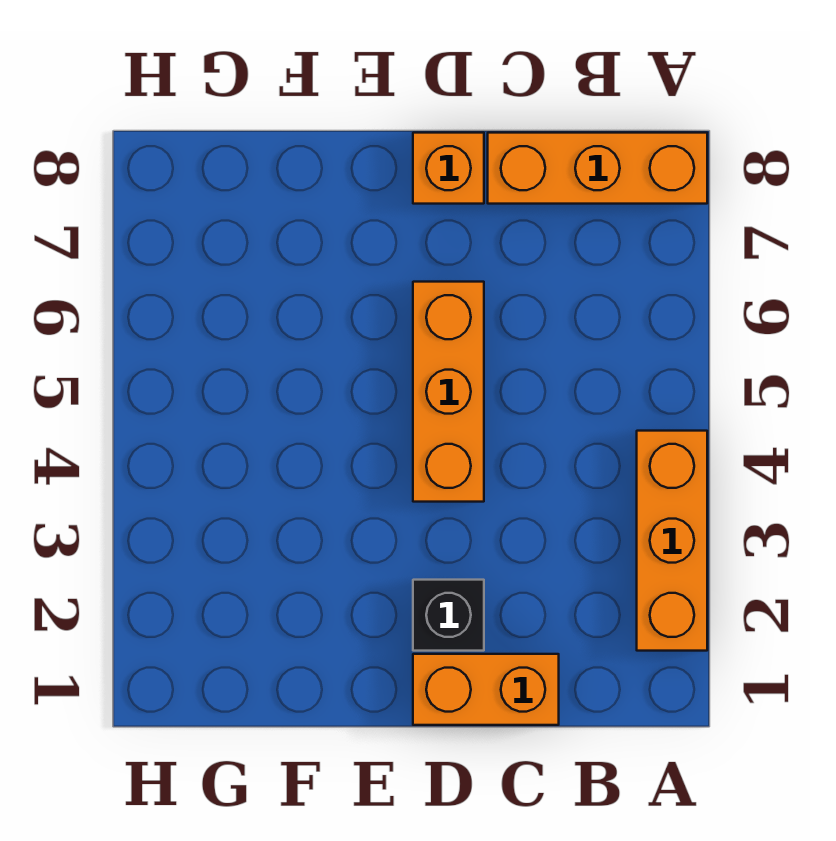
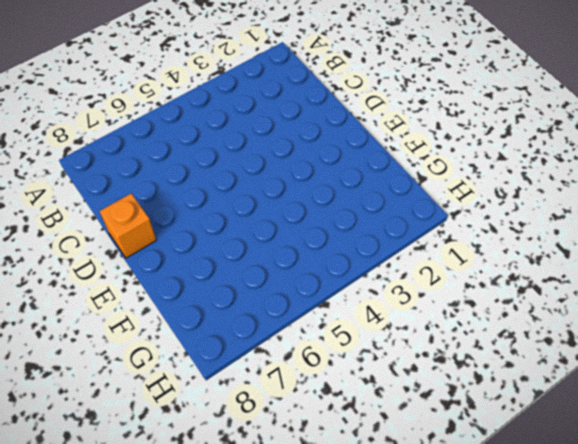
none -> orange brick A2:A4 level 1
none -> orange brick A8:C8 level 1

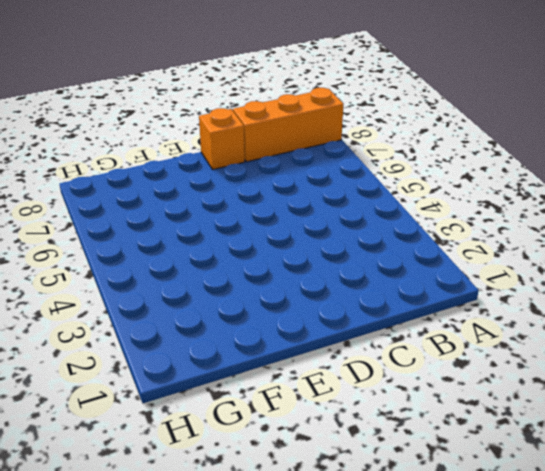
none -> orange brick A2:A4 level 1
none -> orange brick C1:D1 level 1

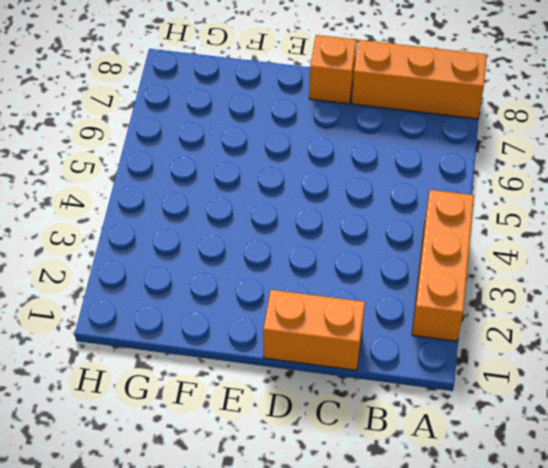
none -> black brick D2 level 1
none -> orange brick D4:D6 level 1

